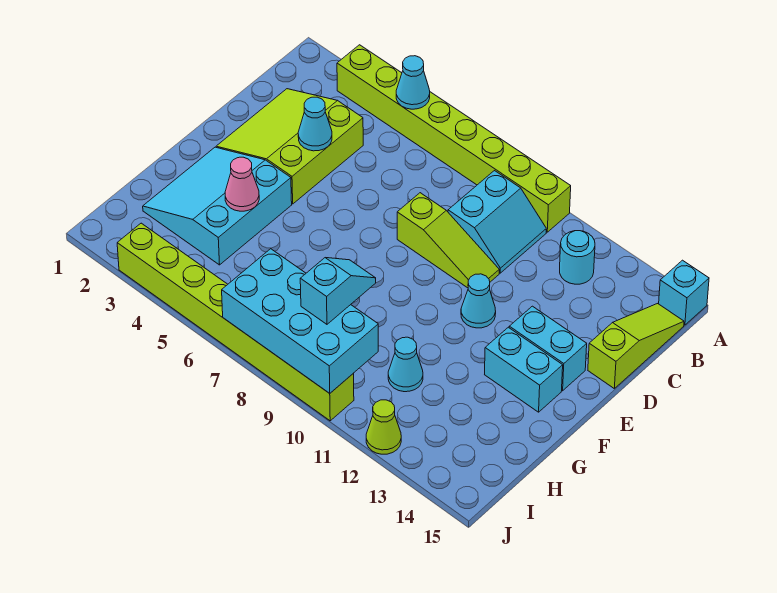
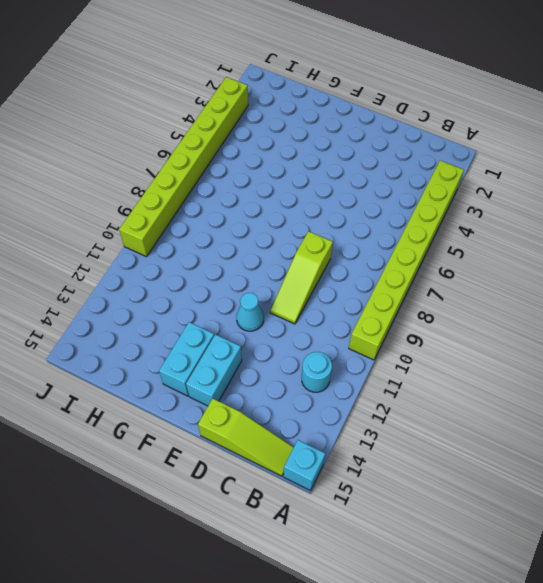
none -> cyan slope B9:C10 level 1 top 9
none -> lime slope C2:E4 level 1 top 4
none -> cyan slope F2:H4 level 1 top 4

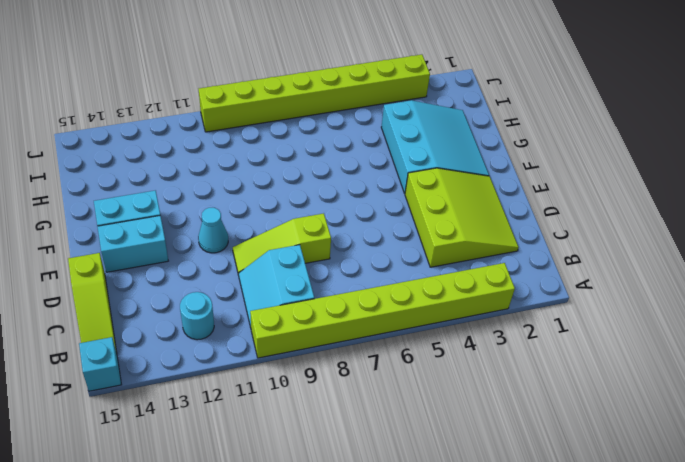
none -> cyan cone H11 level 1
none -> lime cone J12 level 1
none -> cyan cone A5 level 2

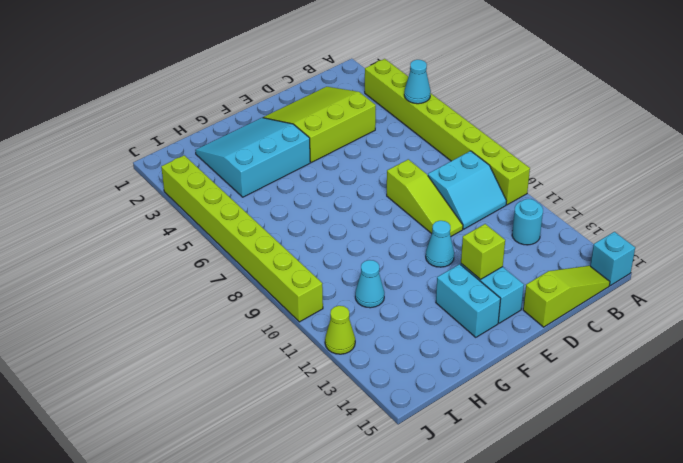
lime brick E13 level 2 -> none
none -> cyan cone D4 level 2
none -> pink cone G4 level 2
none -> cyan brick I7:J10 level 2

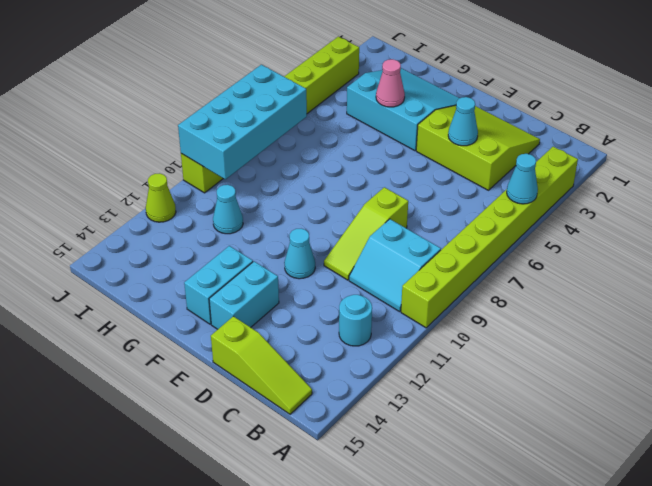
none -> cyan brick A15 level 1
none -> cyan slope H9:I9 level 3 top I

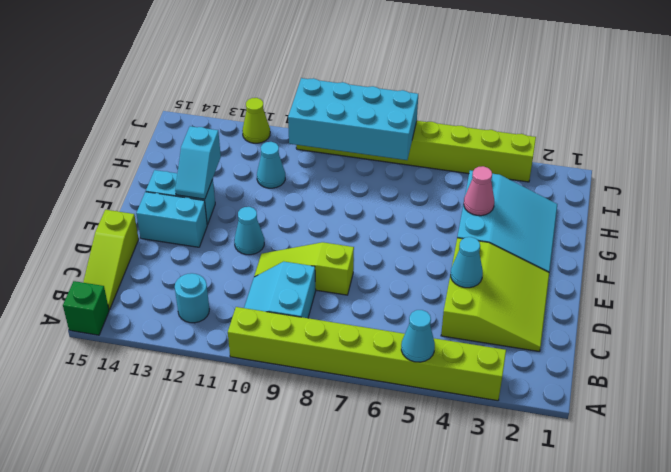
green brick A15 level 1 -> cyan brick A15 level 1
cyan slope F13:G13 level 2 top G -> cyan slope H9:I9 level 3 top I

